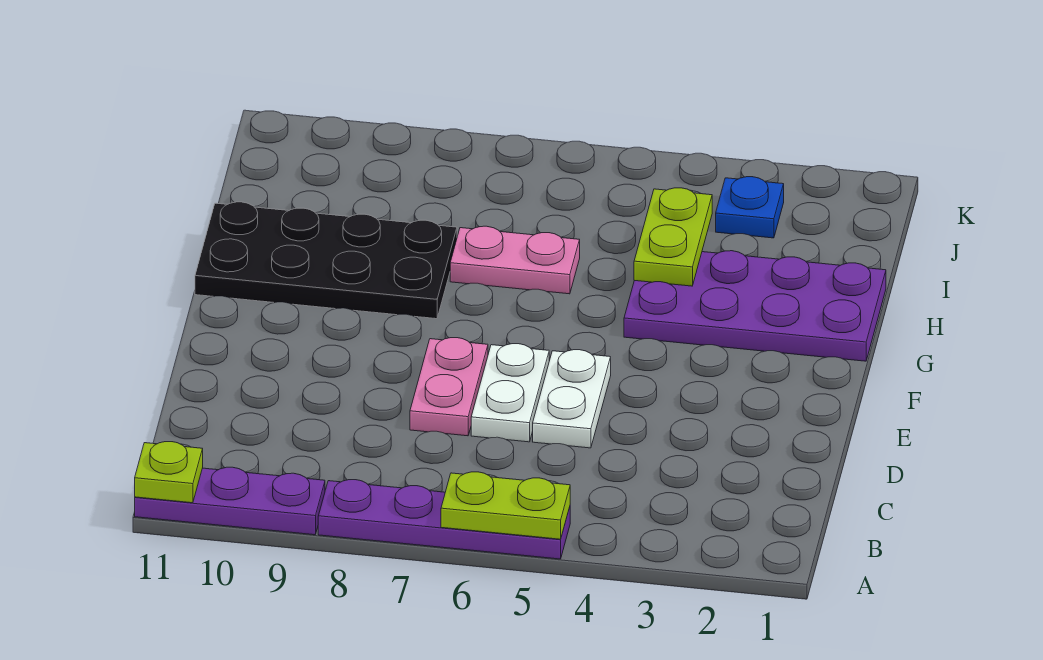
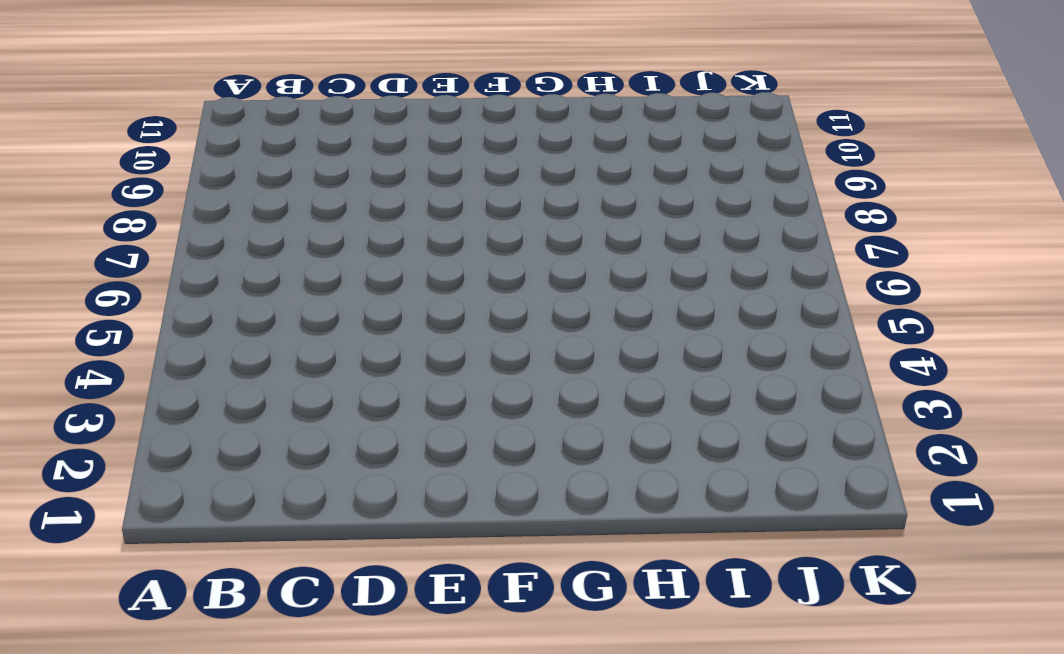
none -> purple plate A5:A8 level 1
none -> purple plate A9:A11 level 1
none -> white plate D5:E5 level 1

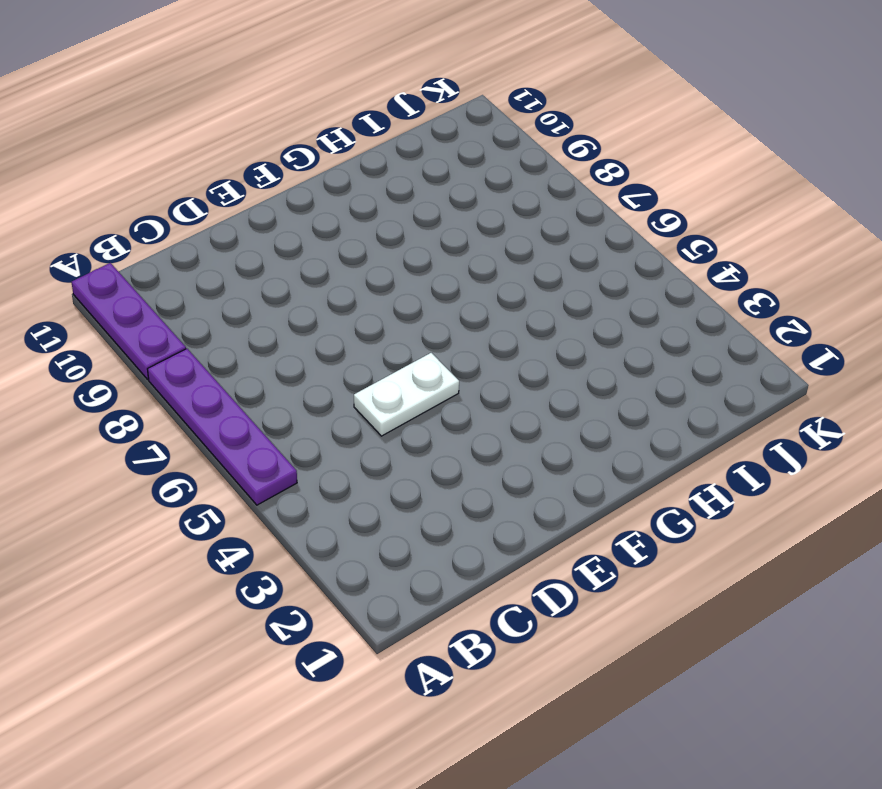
none -> white plate D6:E6 level 1
none -> pink plate D7:E7 level 1
none -> purple plate G1:H4 level 1

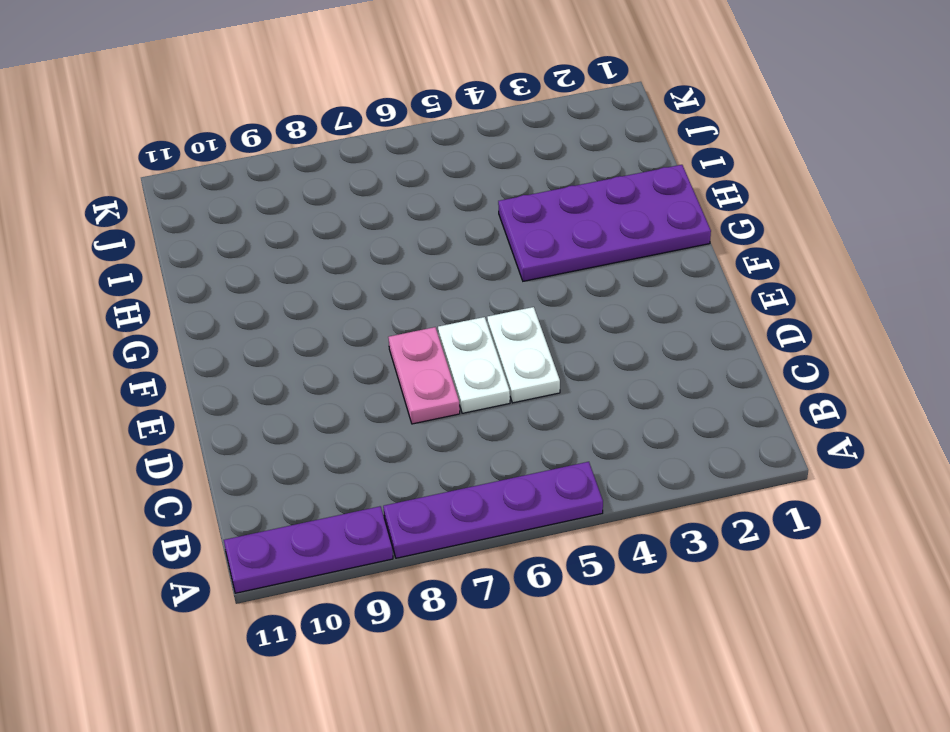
none -> black plate G8:H11 level 1
none -> pink plate H6:H7 level 1
none -> blue plate J3 level 1

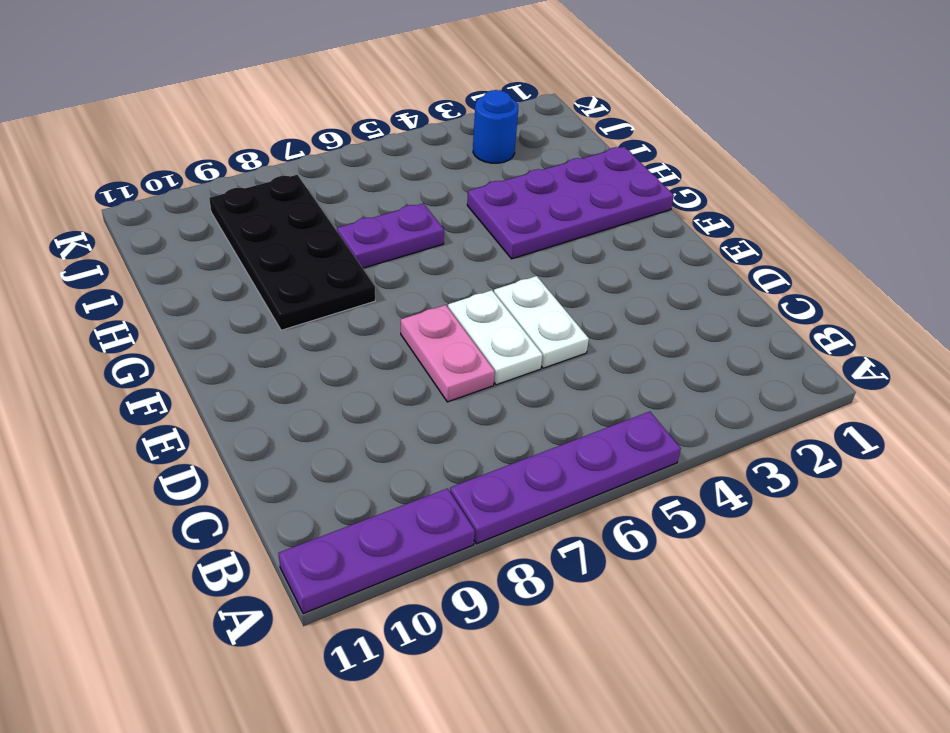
black plate G8:J9 level 1 -> black plate G8:H11 level 1
purple plate H6:H7 level 1 -> pink plate H6:H7 level 1
blue round brick J3 level 1 -> blue plate J3 level 1
none -> lime plate A5:A6 level 2
none -> lime plate A11 level 2
none -> lime plate H4:I4 level 2

